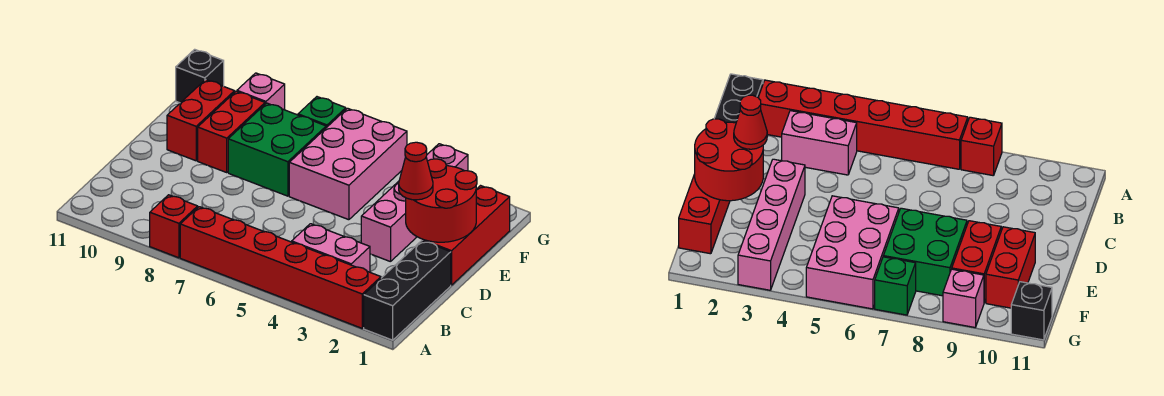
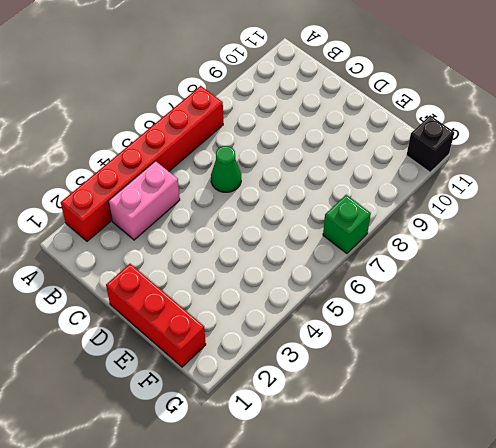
green cone C6 level 1 -> none
none -> black brick A1:C1 level 1
none -> red brick A8 level 1
none -> pink brick D3:G3 level 1

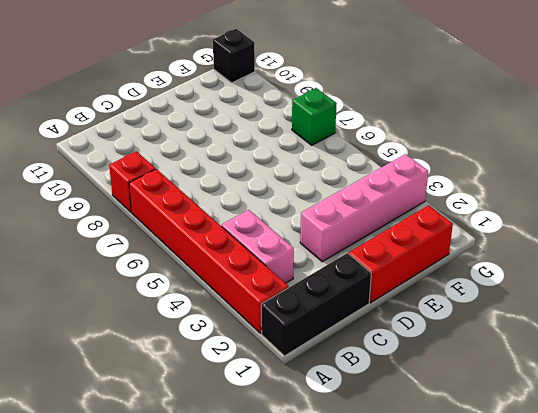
none -> pink brick E5:G6 level 1
none -> green brick E7:F8 level 1
none -> red brick E9:F9 level 1

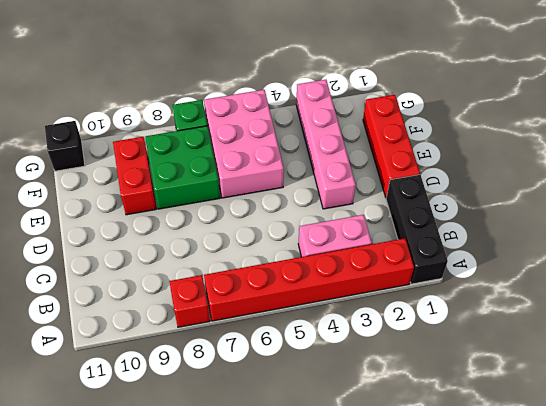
none -> red brick E10:F10 level 1
none -> pink brick G9 level 1
none -> red round brick D1:E2 level 2

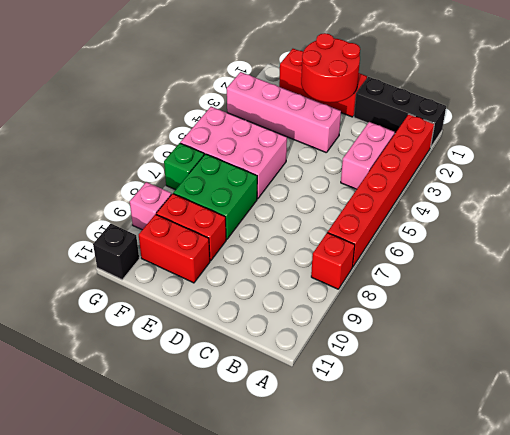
none -> red cone D2 level 3

